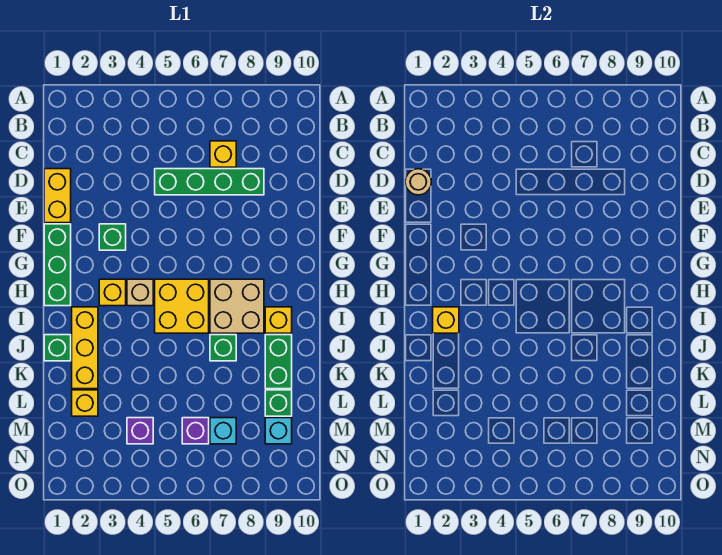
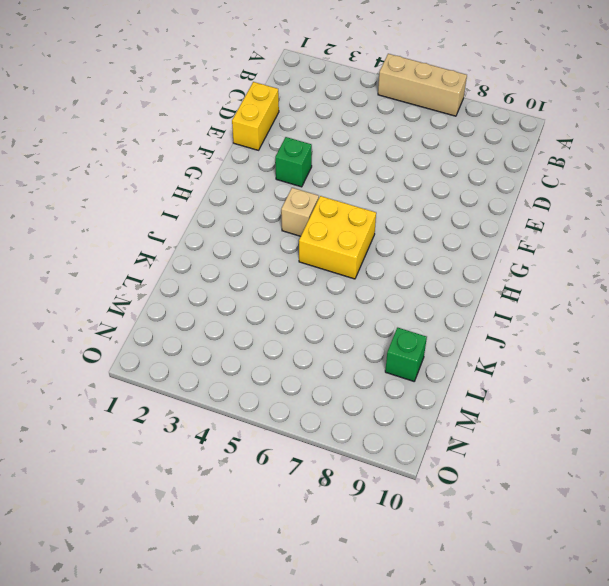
tan brick A5:A7 level 1 -> none
none -> yellow brick C7 level 1
none -> green brick D5:D8 level 1
none -> green brick F1:H1 level 1

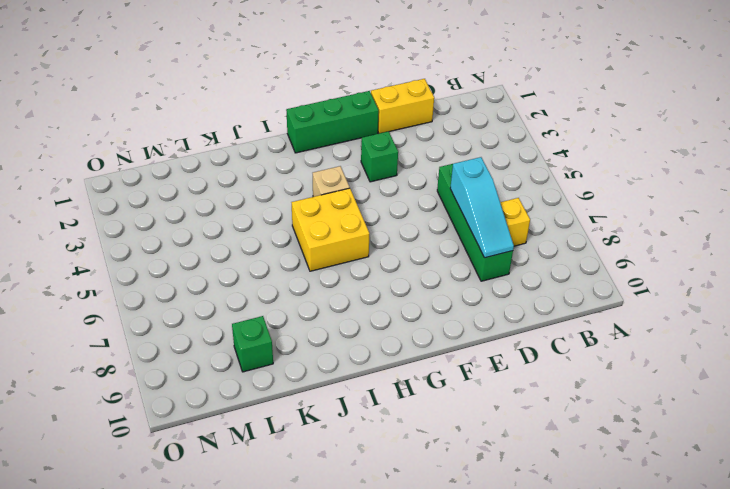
cyan slope D6:D8 level 2 top 6 -> none
none -> yellow brick H3 level 1
none -> tan brick H7:I8 level 1
none -> yellow brick I2:K2 level 1

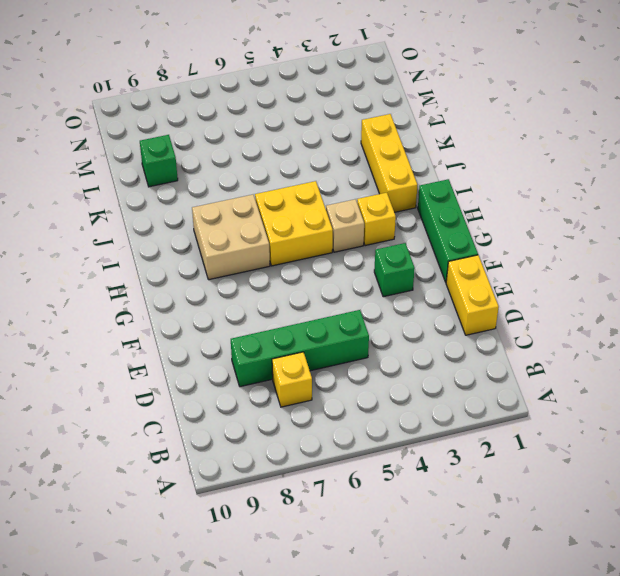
none -> yellow brick I9 level 1
none -> green brick J1 level 1
none -> green brick J7 level 1

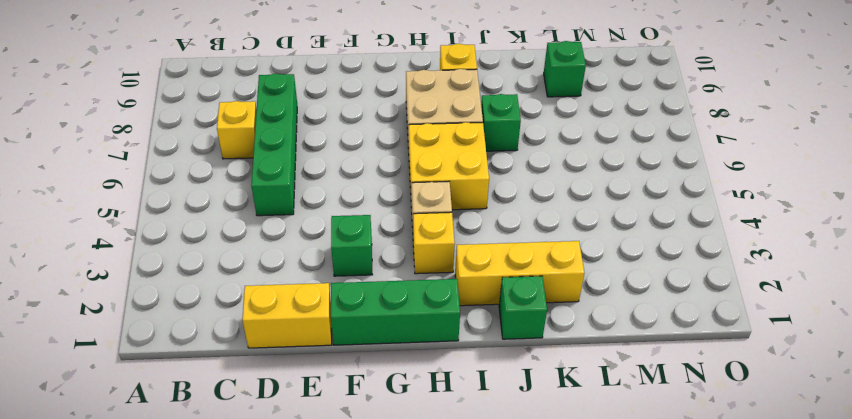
none -> green brick J9:K9 level 1
none -> yellow brick L2 level 1
none -> purple brick M4 level 1

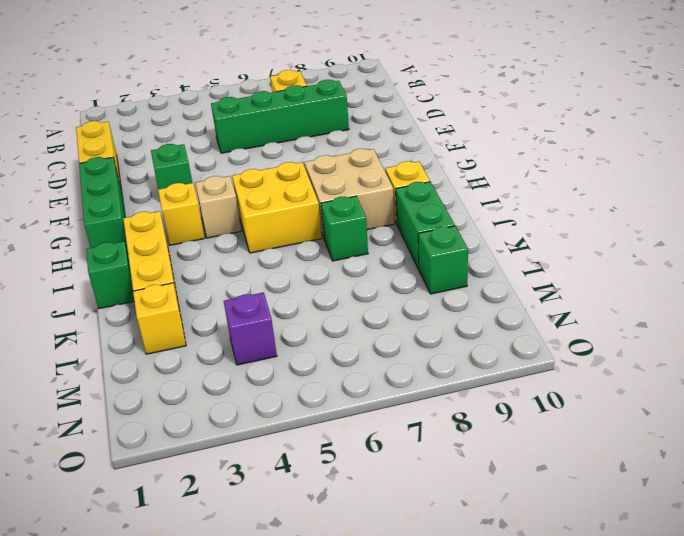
none -> purple brick M6 level 1
none -> cyan brick M7 level 1
none -> cyan brick M9 level 1

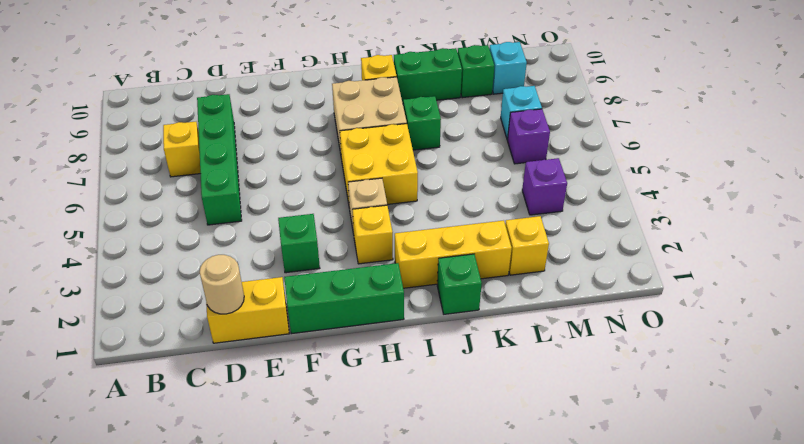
none -> yellow brick I2 level 2

